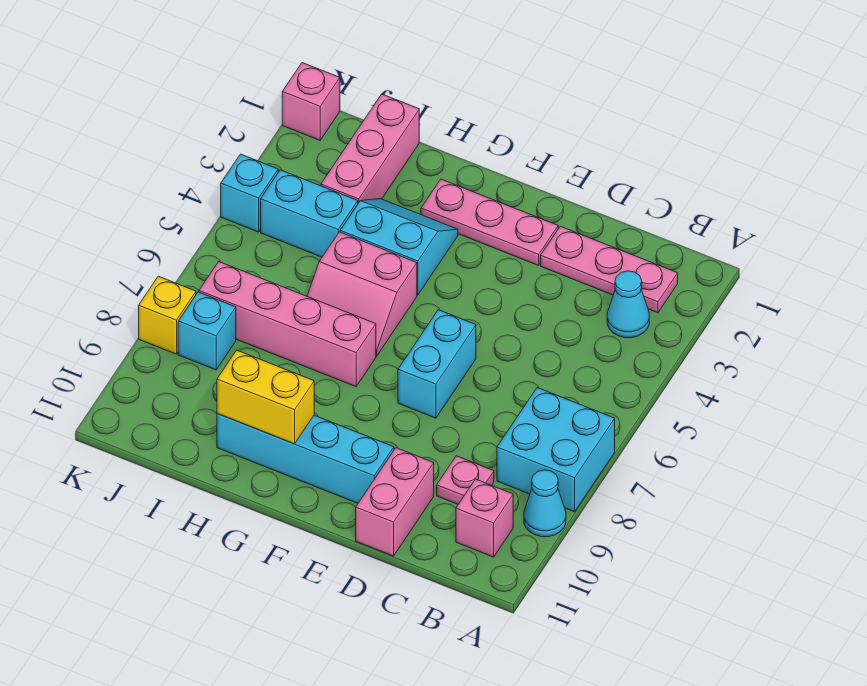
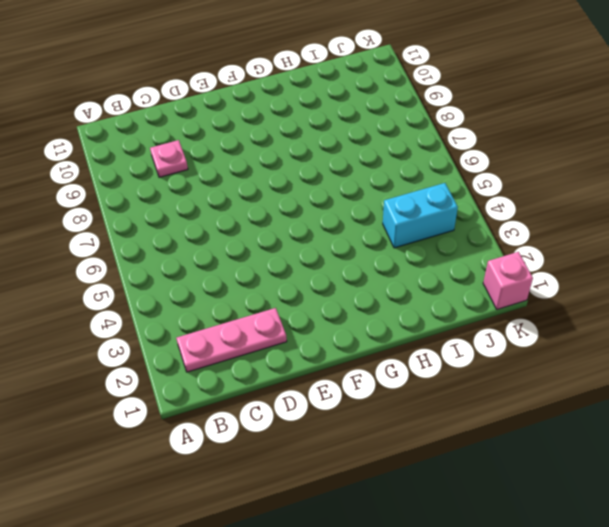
none -> cyan brick A7:B8 level 1
none -> cyan cone A9 level 1
none -> cyan cone B3 level 1

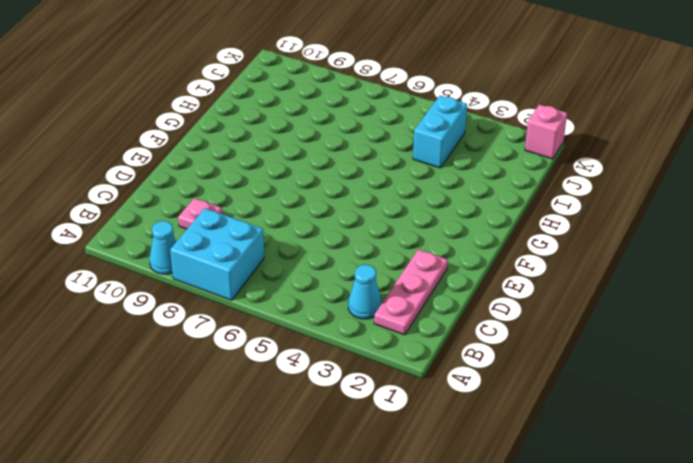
none -> pink brick B10 level 1
none -> pink brick D10:D11 level 1
none -> pink plate E2:G2 level 1

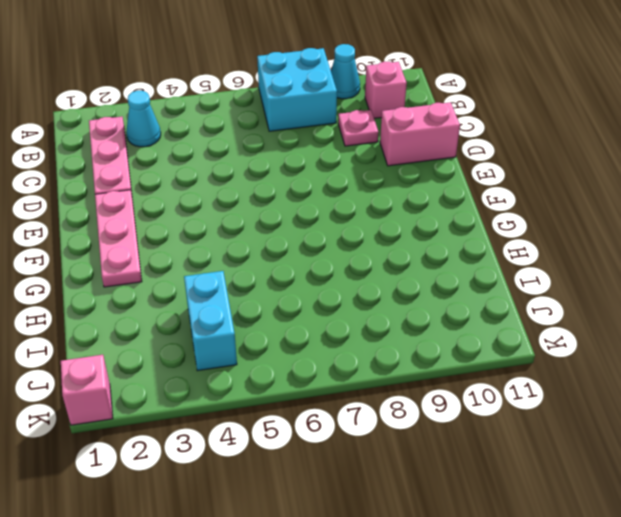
none -> cyan brick E6:E7 level 1
none -> cyan brick E10:H10 level 1
none -> cyan slope G3:H4 level 1 top 4

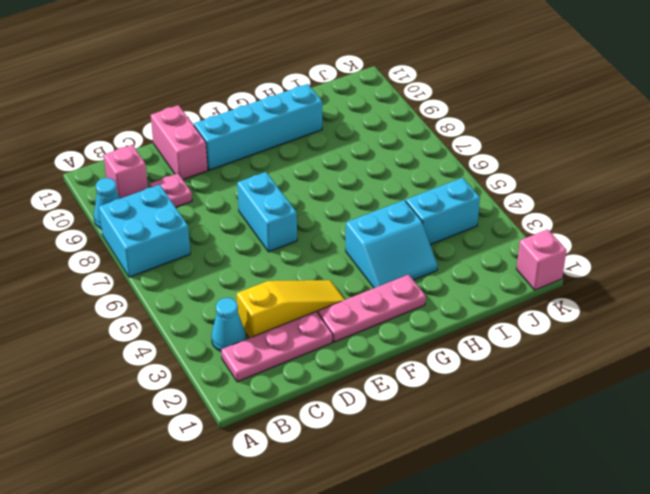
yellow slope C3:E3 level 1 top C -> none
none -> pink slope G5:H6 level 1 top 5
none -> pink brick G7:J7 level 1
none -> pink brick I1:I3 level 1

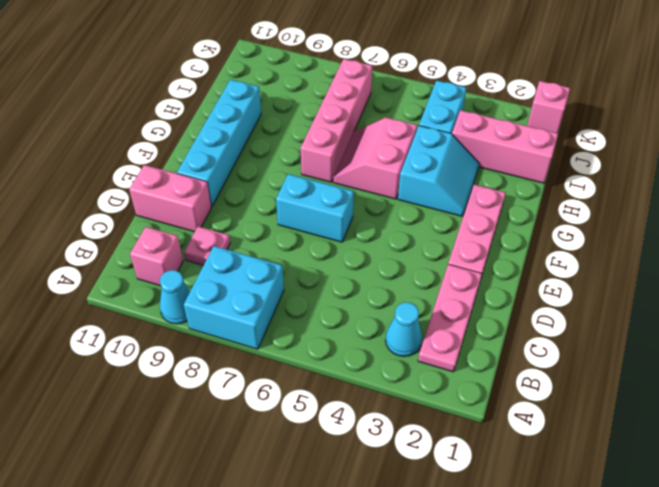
none -> cyan brick J8 level 1
none -> cyan brick K4 level 1
none -> yellow brick K8 level 1

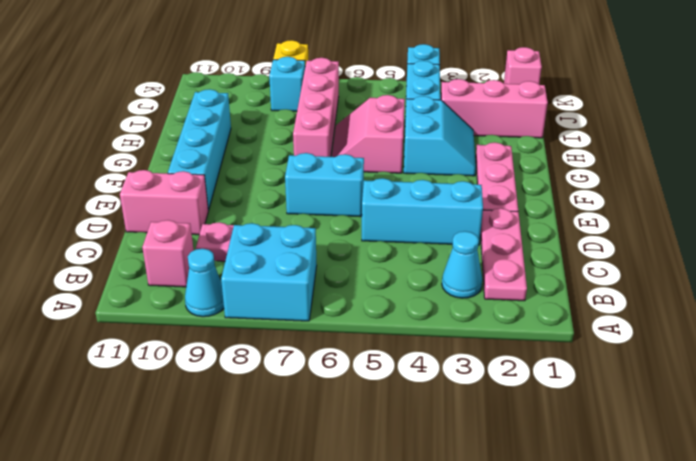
cyan brick D3:D5 level 1 -> none
none -> yellow brick G10:H10 level 2

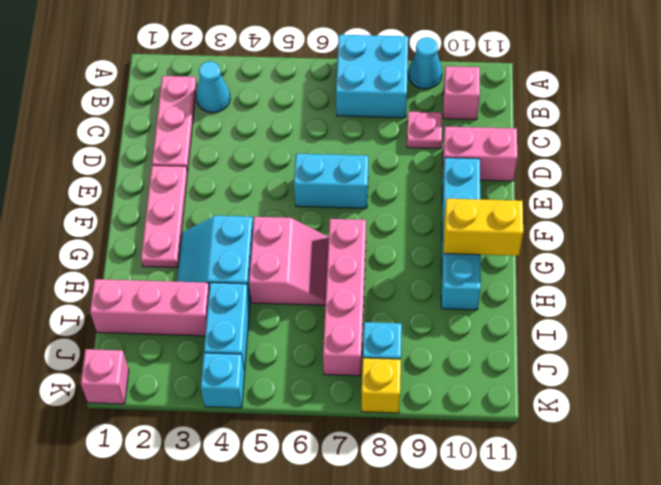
yellow brick G10:G11 level 2 -> yellow brick G10:H10 level 2

